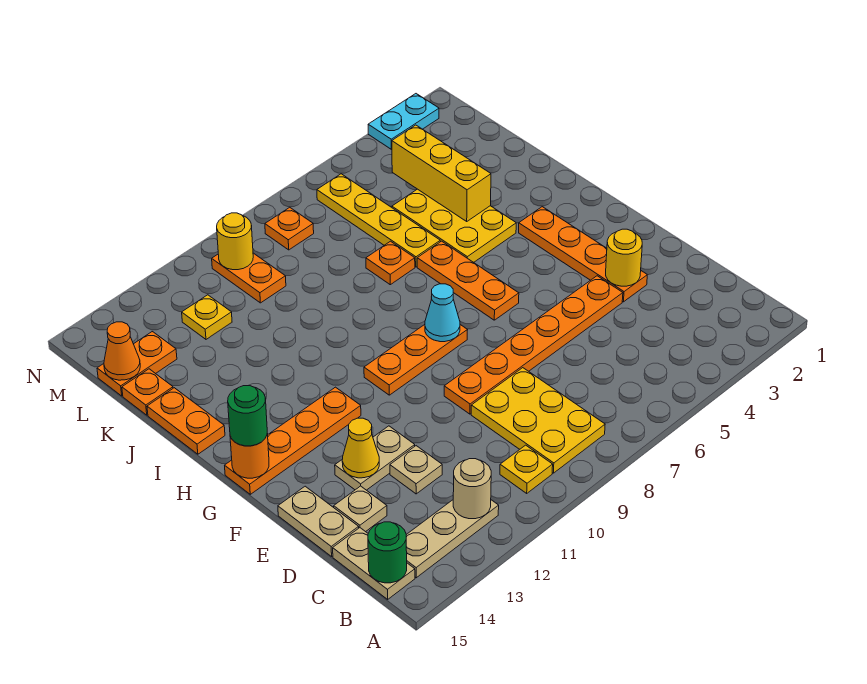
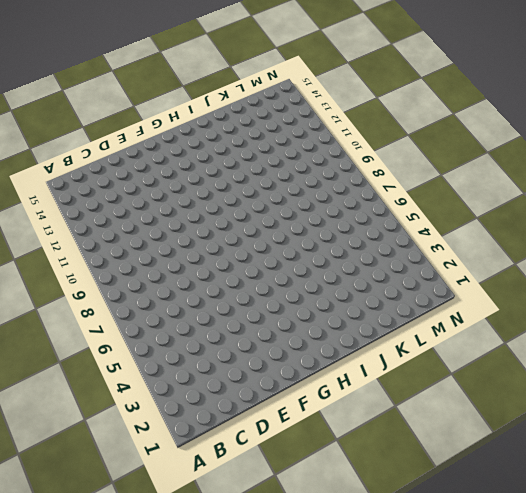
none -> yellow plate B8:D9 level 1
none -> yellow plate B10 level 1
none -> tan plate B12:B14 level 1
none -> tan plate B15:C15 level 1

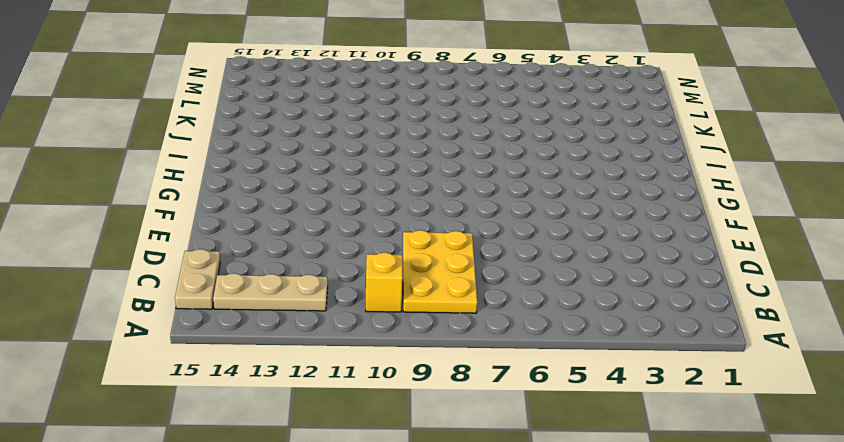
yellow brick B10 level 1 -> yellow plate B10 level 1
none -> tan plate D12 level 1
none -> tan plate D14 level 1
none -> tan plate D15:E15 level 1
none -> orange plate E3:H3 level 1

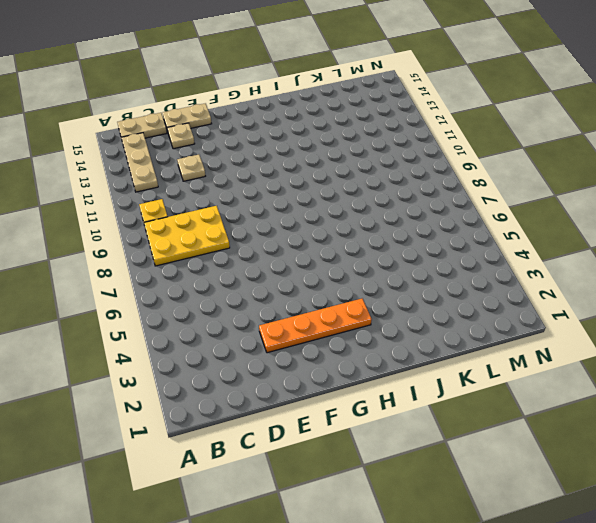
none -> orange plate E4:E9 level 1
none -> tan plate E12:E13 level 1
none -> orange plate G6:I6 level 1
none -> orange plate G8:G10 level 1

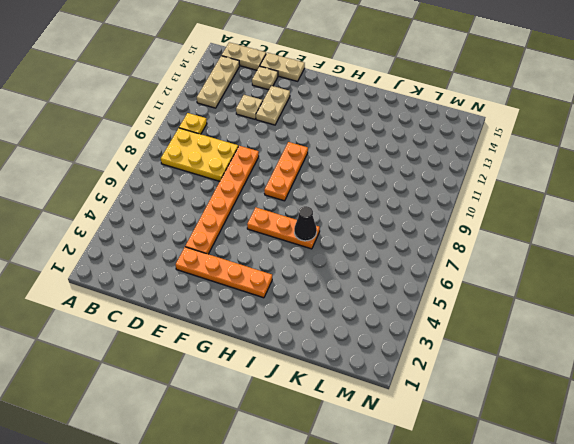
black cone I6 level 2 -> none
none -> orange plate G12:G15 level 1
none -> yellow plate I4:K5 level 1
none -> orange plate I15:J15 level 1
none -> yellow plate J6:M6 level 1

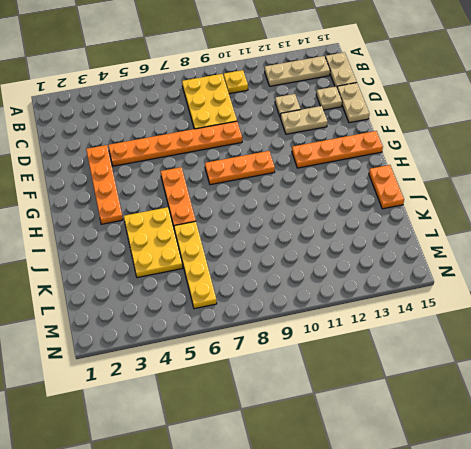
none -> orange plate J7 level 1
none -> orange plate K15 level 1
none -> orange plate L10:M10 level 1
none -> yellow plate L12 level 1

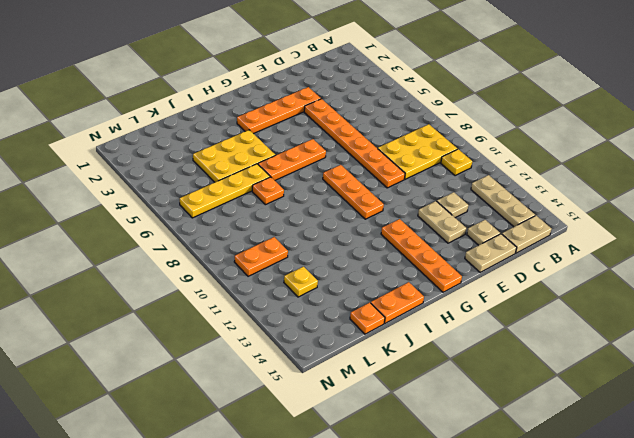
none -> orange plate L14:L15 level 1
none -> orange plate M8 level 1
none -> cyan plate N2:N3 level 1
none -> tan round brick B12 level 2

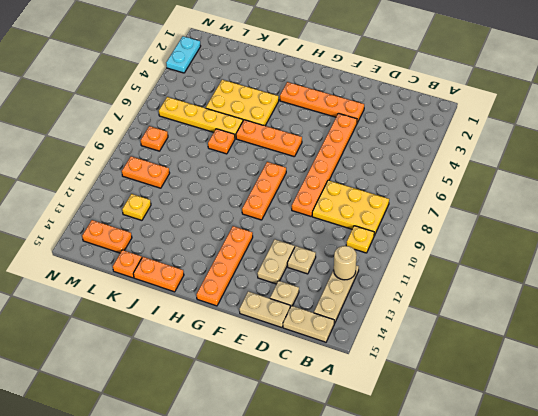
orange plate L14:M14 level 1 -> orange plate L14:L15 level 1
none -> green round brick B15 level 2
none -> yellow round brick E3 level 2
none -> yellow cone E13 level 2
none -> cyan cone G8 level 2

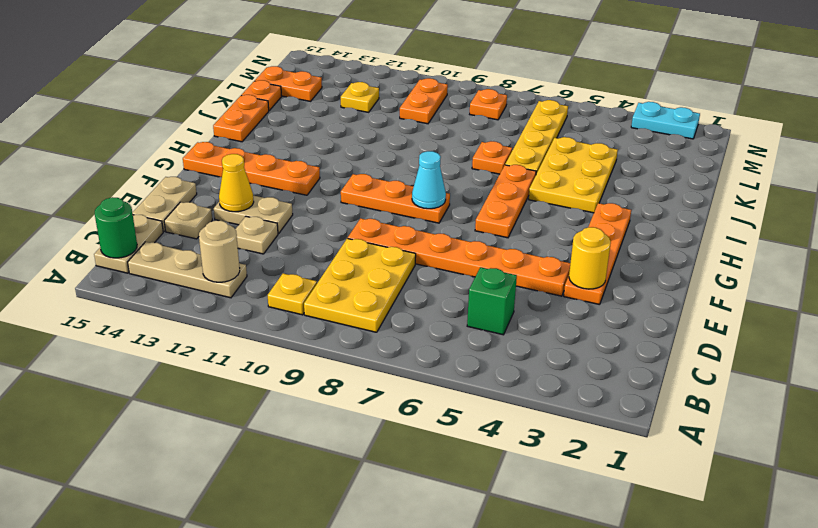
green brick C5 level 1 -> none
none -> orange round brick G15 level 2
none -> yellow brick J4:L4 level 2
none -> orange cone L15 level 2
none -> yellow round brick M10 level 2

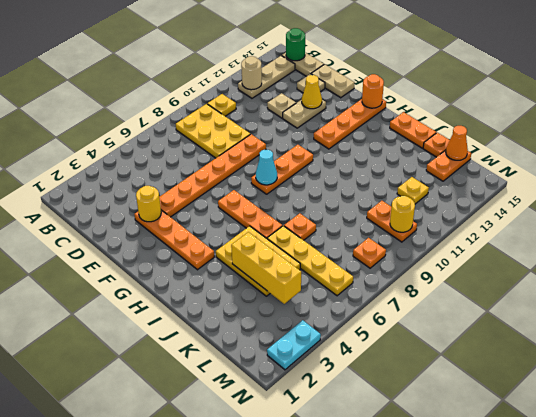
none -> green round brick G15 level 3

